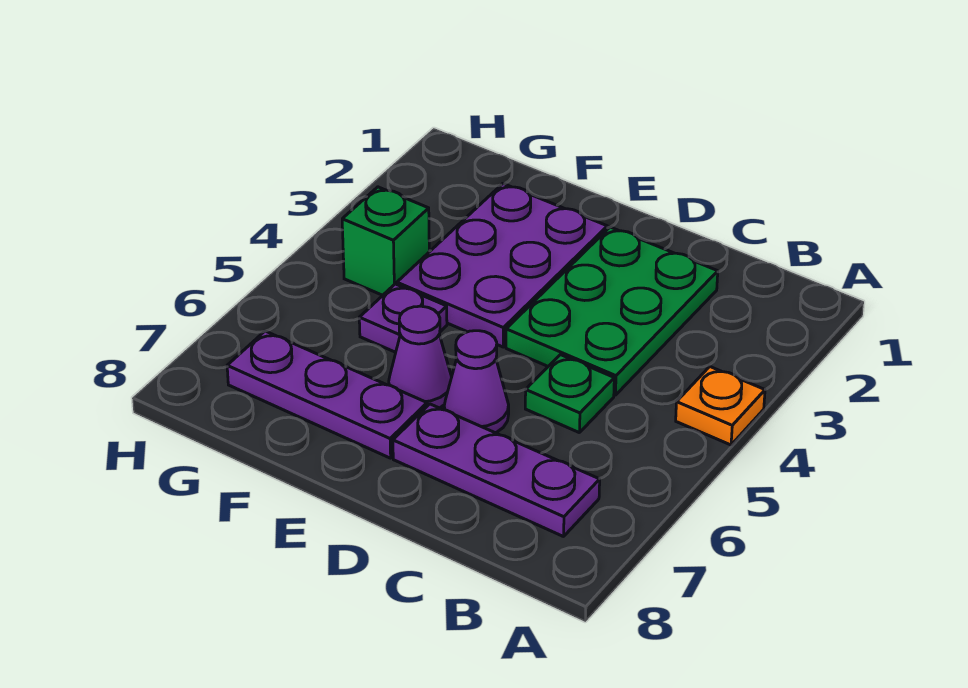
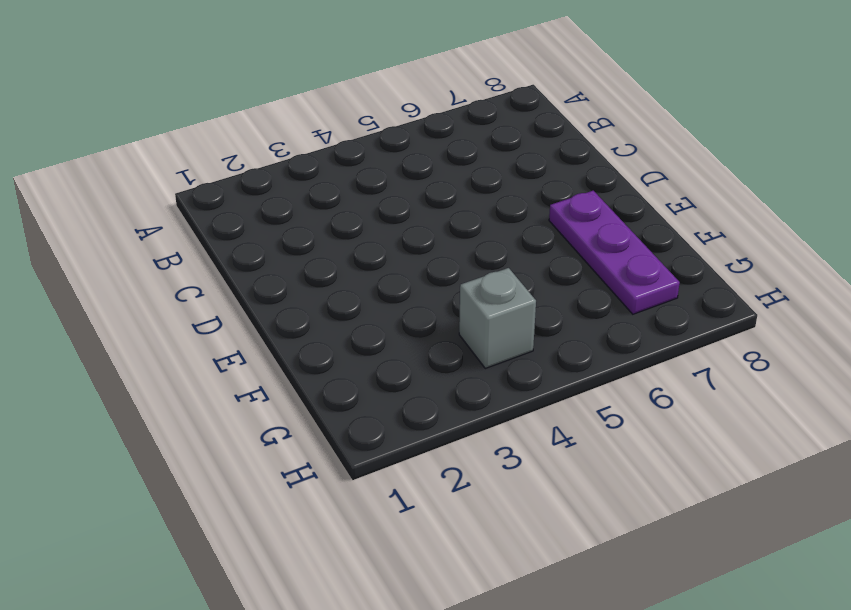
grey brick G4 level 1 -> green brick G4 level 1
none -> orange plate A4 level 1
none -> purple plate B7:D7 level 1

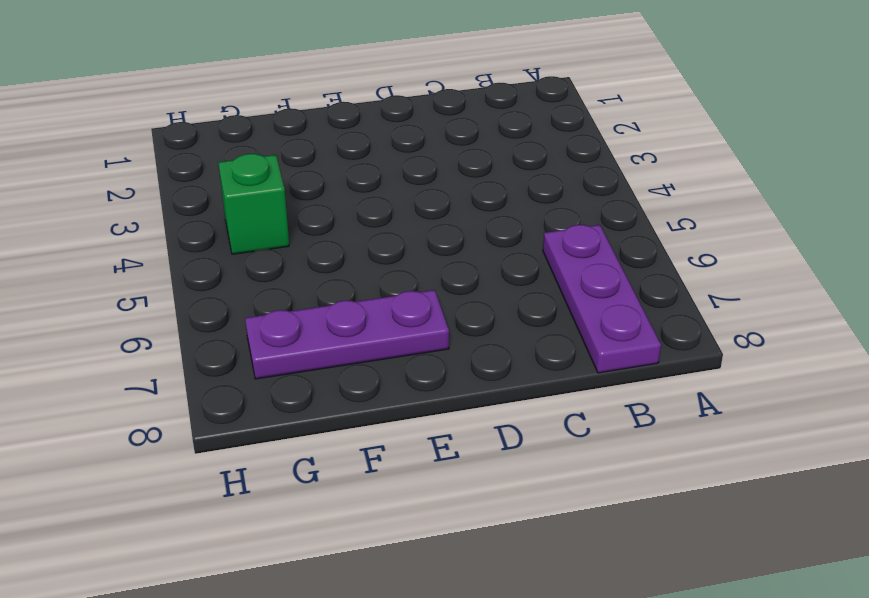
purple plate B6:B8 level 1 -> purple plate B7:D7 level 1
none -> orange plate A4 level 1
none -> green plate C2:D4 level 1

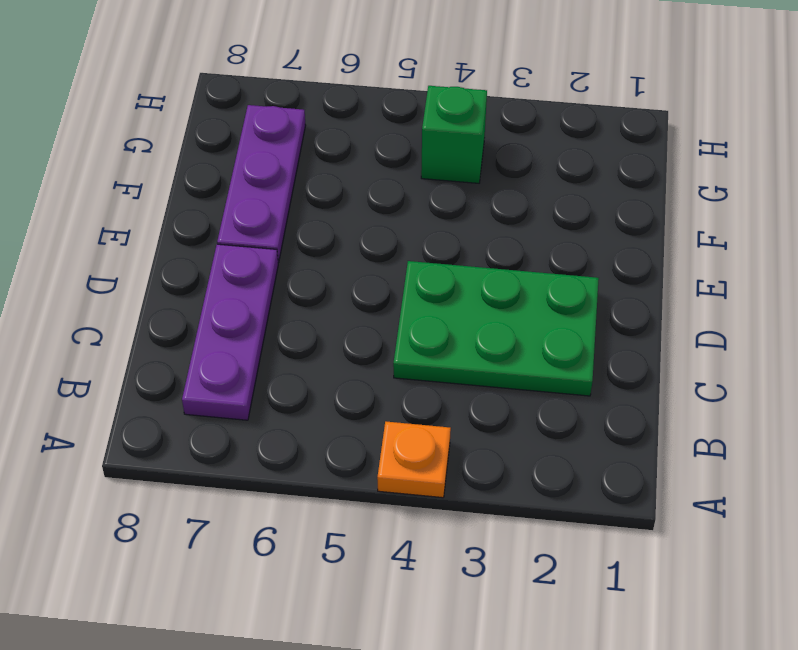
none -> green plate C5 level 1
none -> purple cone D6 level 1

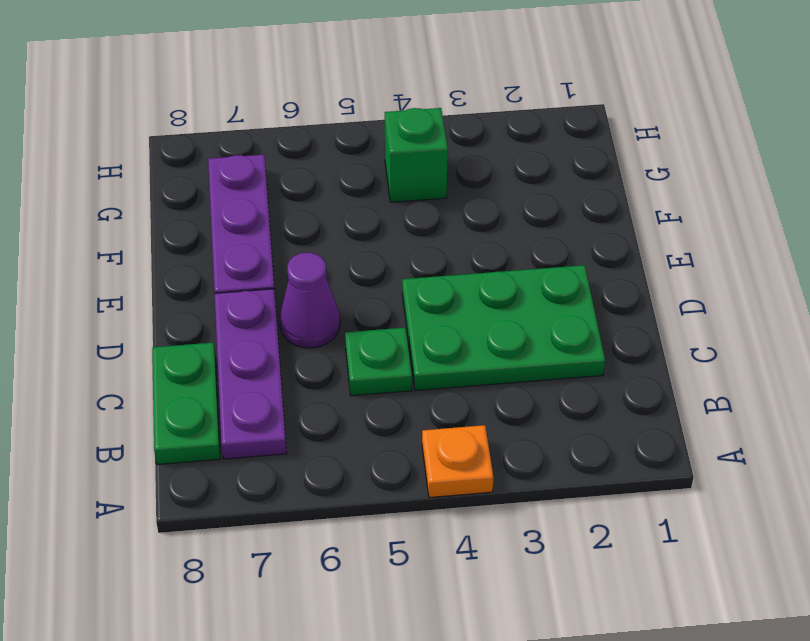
green plate B8:C8 level 1 -> none
none -> purple plate E2:F4 level 1
none -> purple cone E6 level 1

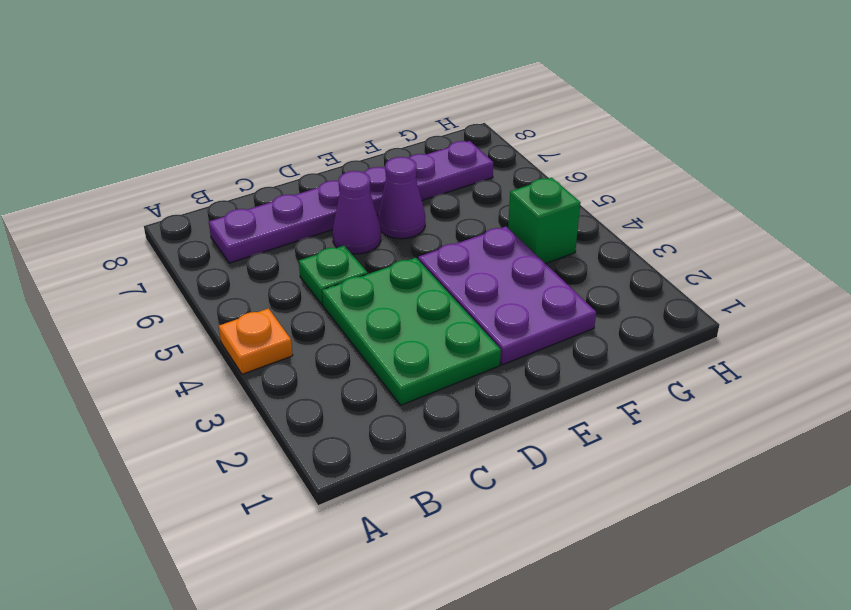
none -> purple plate F5 level 1

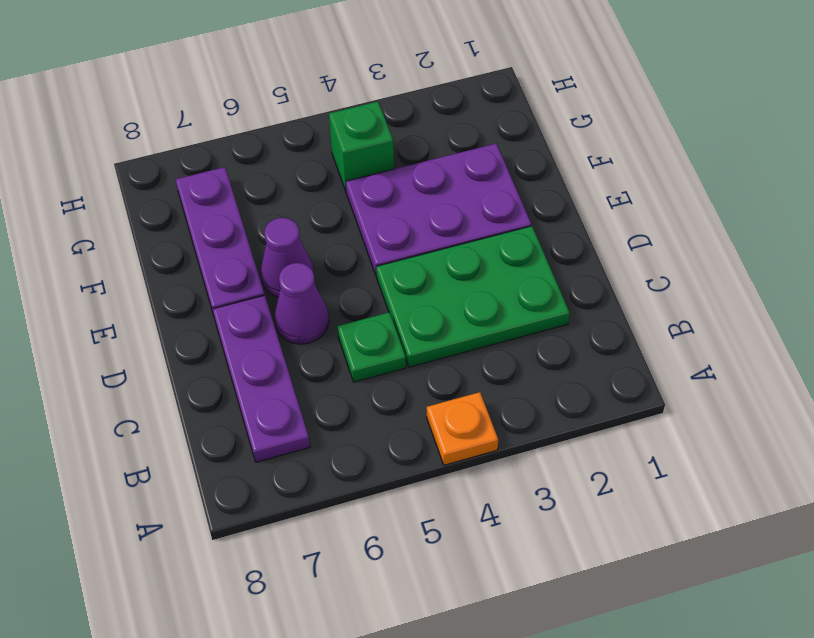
none -> purple plate F5 level 1

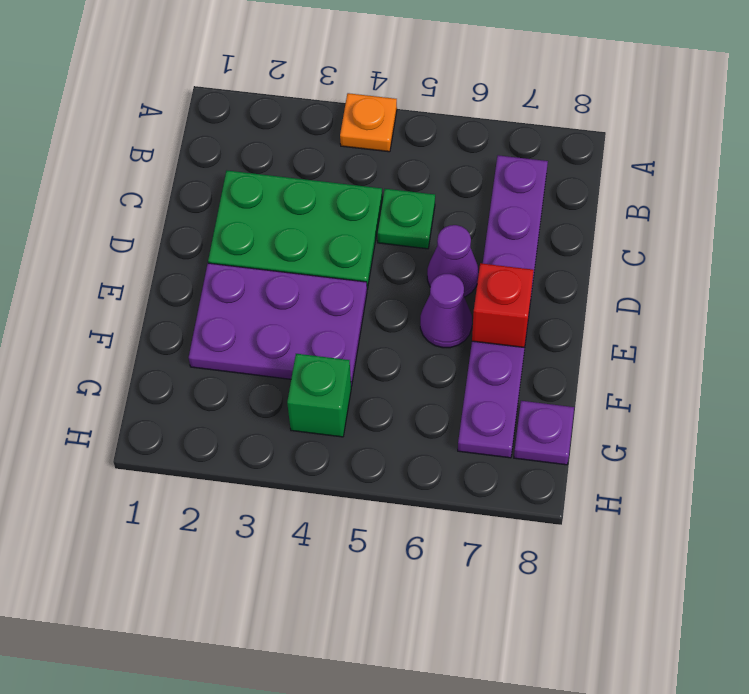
red brick E7 level 2 -> none
purple plate G8 level 1 -> purple plate F5 level 1

